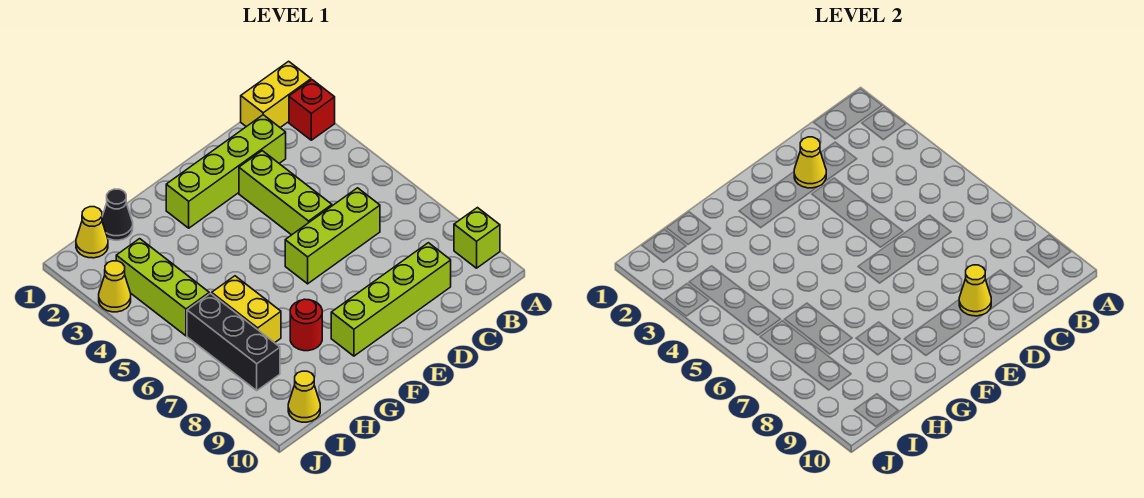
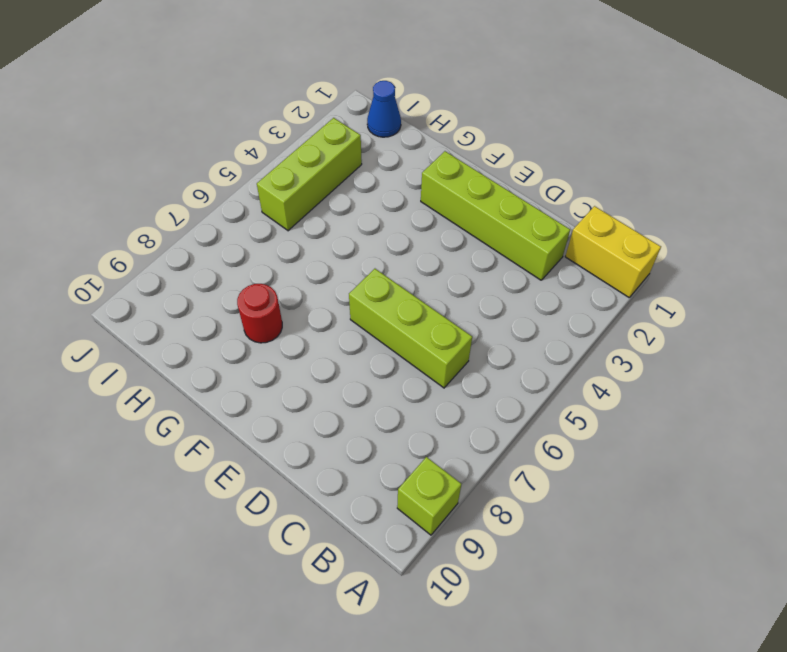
blue cone I1 level 1 -> yellow cone I1 level 1
none -> red brick A2 level 1
none -> lime brick C9:F9 level 1
none -> lime brick D3:D5 level 1

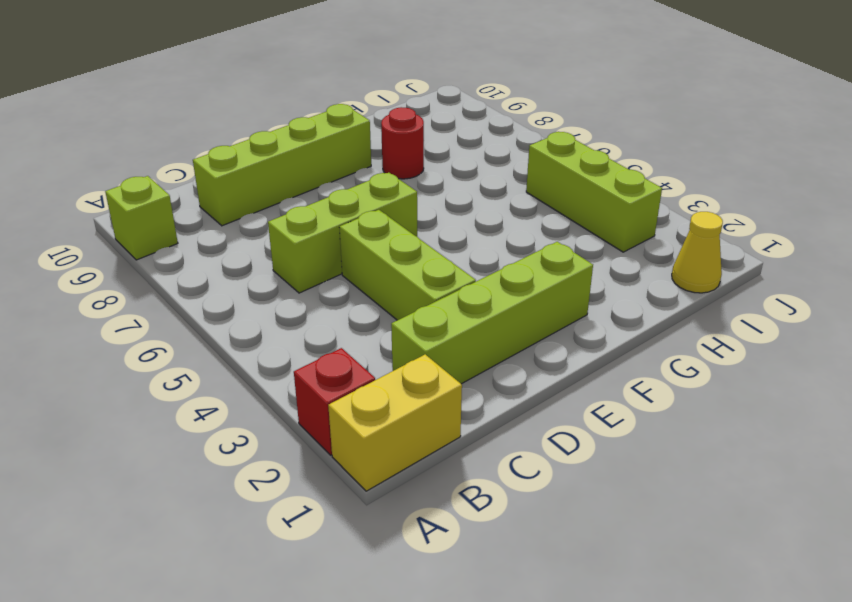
none -> black cone H1 level 1
none -> yellow brick H6:H7 level 1
none -> black brick I6:I8 level 1

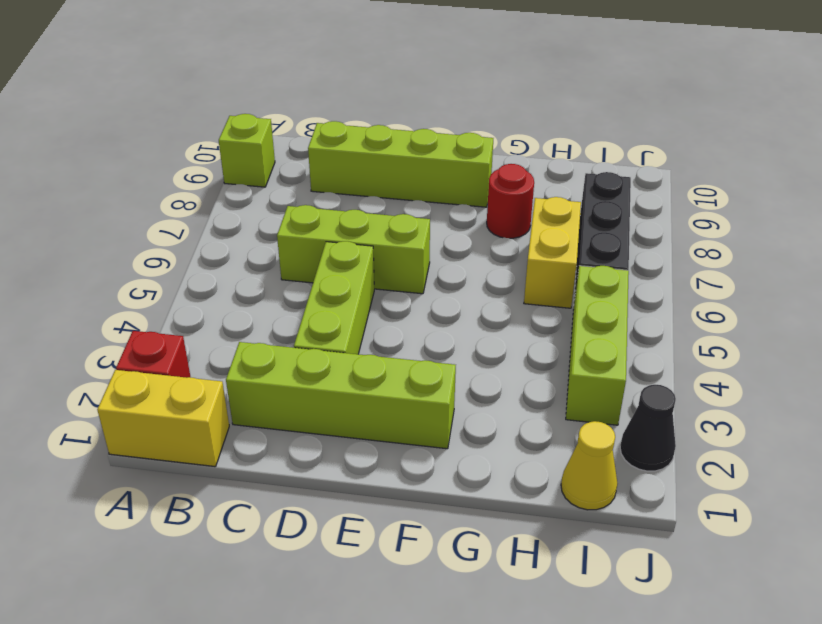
black cone J2 level 1 -> black cone H1 level 1
none -> yellow cone I10 level 1
none -> yellow cone J3 level 1
none -> yellow cone D2 level 2

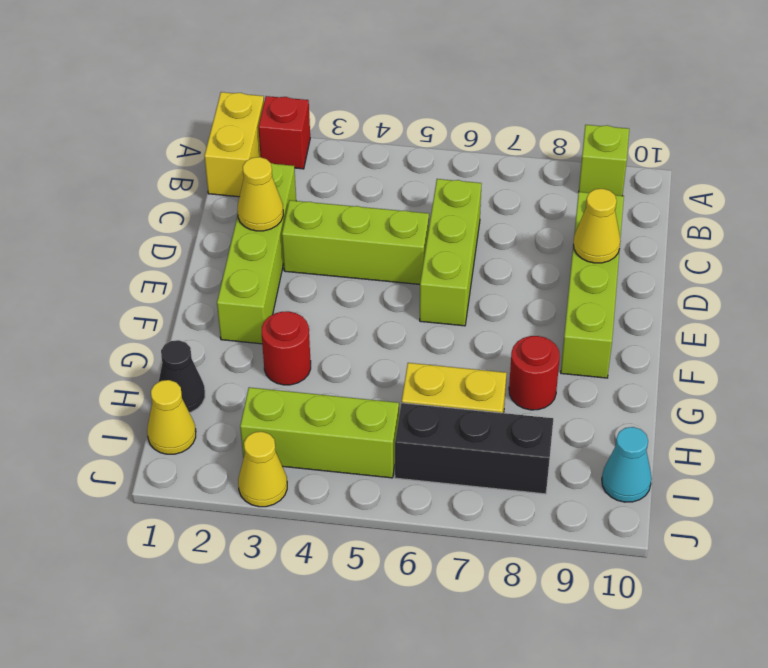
red round brick G3 level 1 -> none
cyan cone I10 level 1 -> yellow cone I10 level 1

